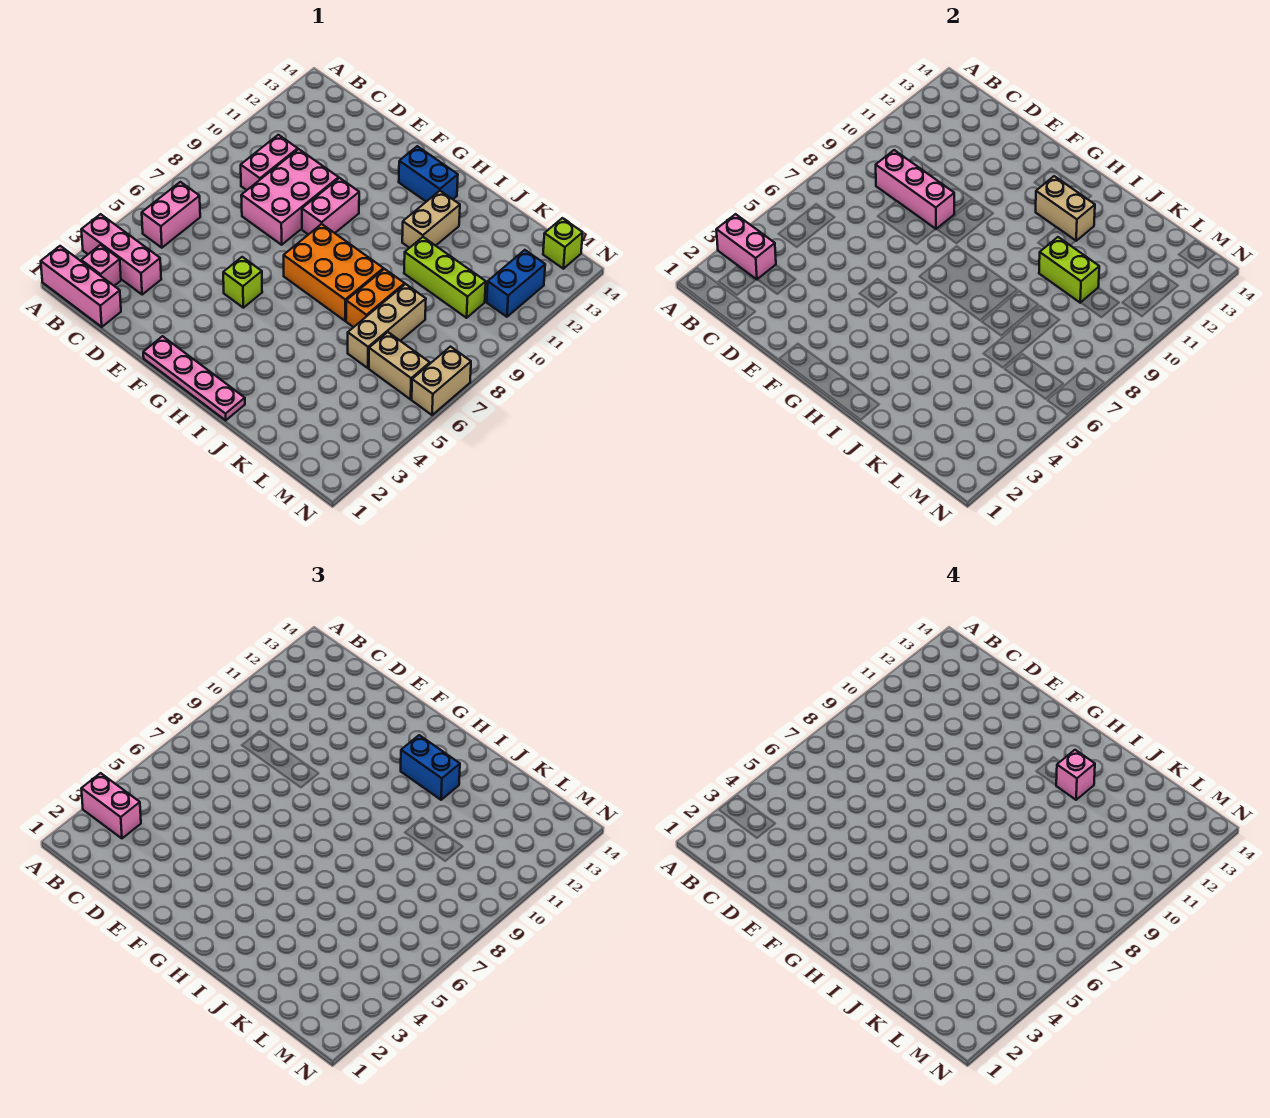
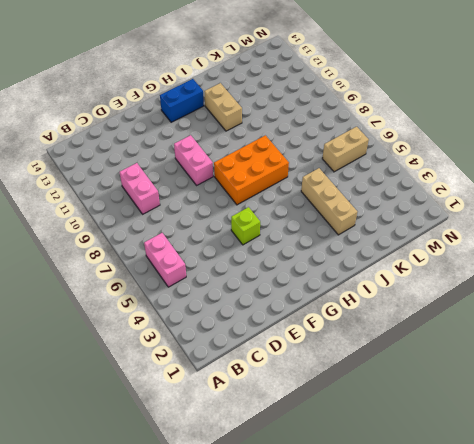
tan brick J3:J5 level 1 -> tan brick K6:K8 level 1
none -> pink brick A1:C1 level 1
none -> pink brick A3:C3 level 1
none -> pink brick B2 level 1

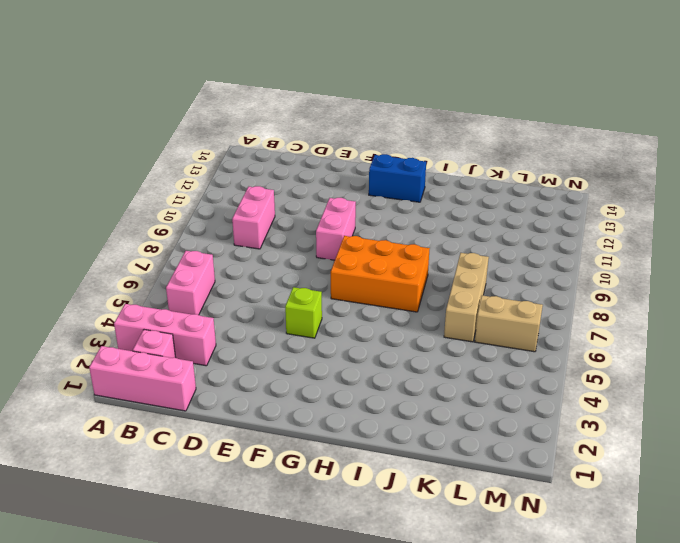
none -> pink brick D8:E10 level 1
none -> pink plate F1:I1 level 1
none -> tan brick I11:I12 level 1

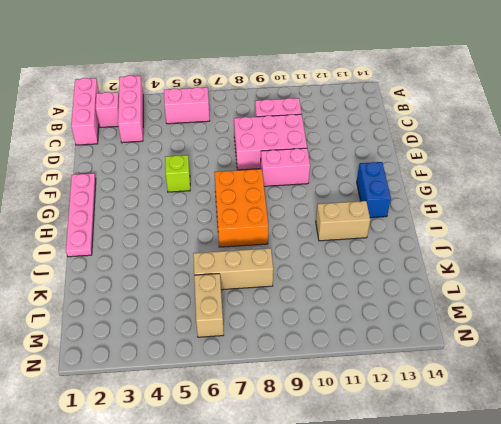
none -> orange brick J7:J8 level 1
none -> lime brick J10:L10 level 1
none -> blue brick M11:M12 level 1

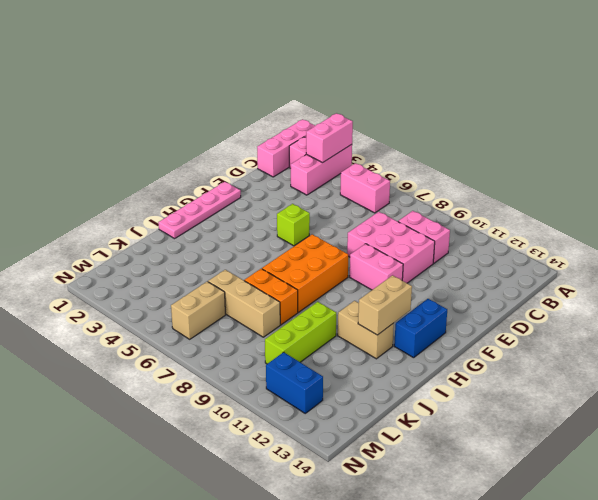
none -> lime brick M14 level 1
none -> tan brick N6:N7 level 1
none -> pink brick C9:E9 level 2

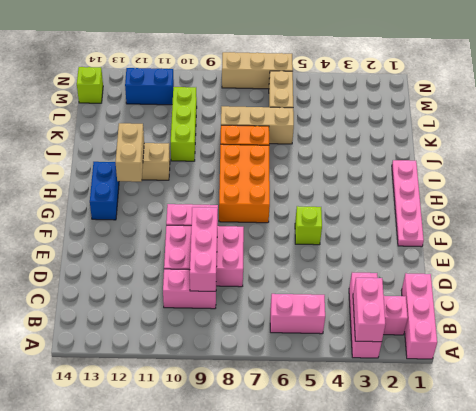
tan brick N6:N8 level 1 -> tan brick N6:N7 level 1
none -> lime brick J10:K10 level 2
none -> pink brick A3:B3 level 3
none -> blue brick H12:I12 level 3

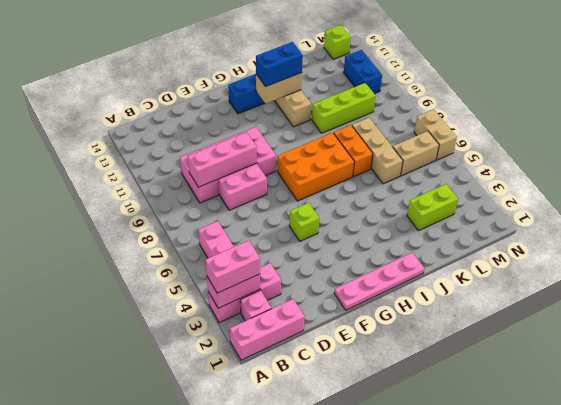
lime brick K3:L3 level 1 -> lime brick J10:K10 level 2
none -> pink brick I12 level 4

